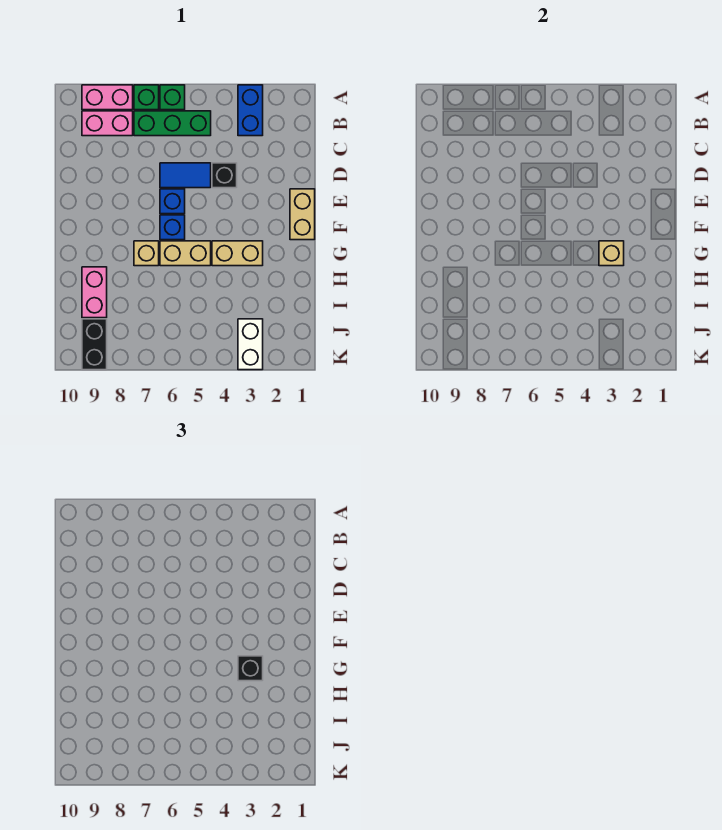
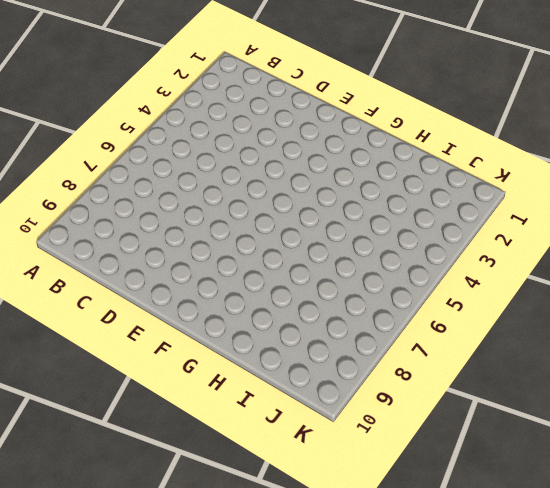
none -> blue brick A3:B3 level 1
none -> green brick A6 level 1
none -> green brick A7 level 1

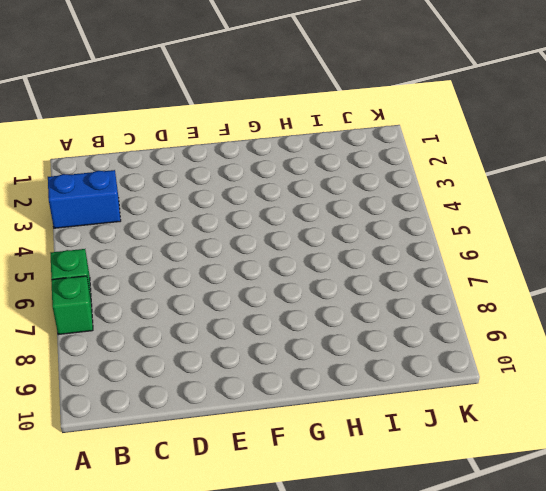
none -> pink brick A8:A9 level 1
none -> green brick B5:B7 level 1
none -> pink brick B8:B9 level 1

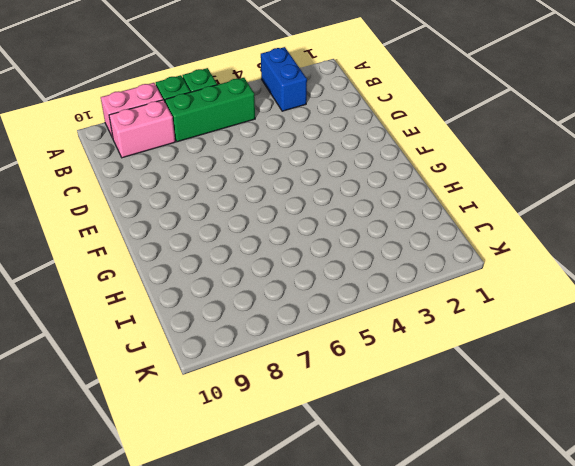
none -> black brick D4 level 1
none -> blue tile D5:D6 level 1
none -> tan brick E1:F1 level 1

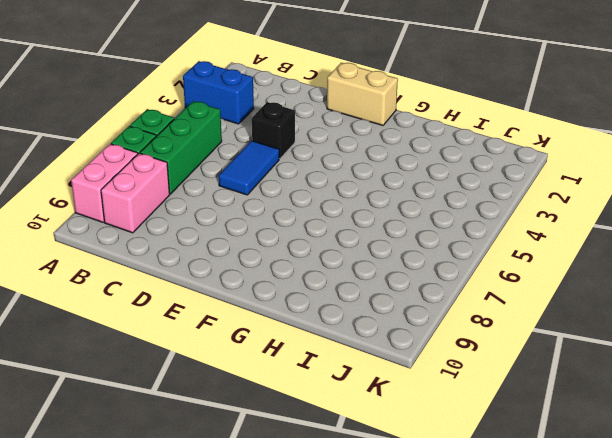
none -> blue brick E6 level 1
none -> blue brick F6 level 1
none -> tan brick G3:G4 level 1

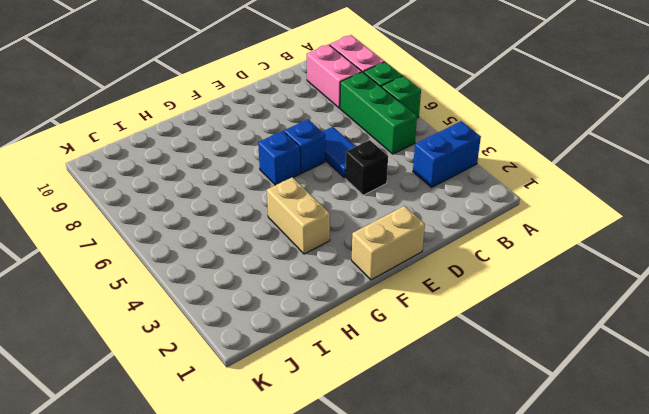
none -> tan brick G5:G6 level 1
none -> tan brick G7 level 1
none -> pink brick H9:I9 level 1

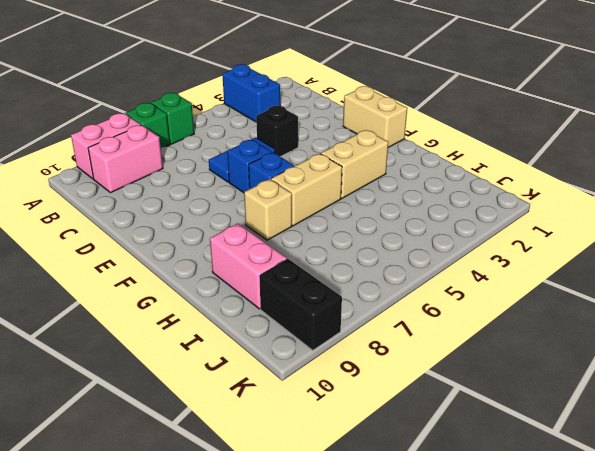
none -> green brick B5:B7 level 1
none -> white brick J3:K3 level 1
none -> tan brick G3 level 2

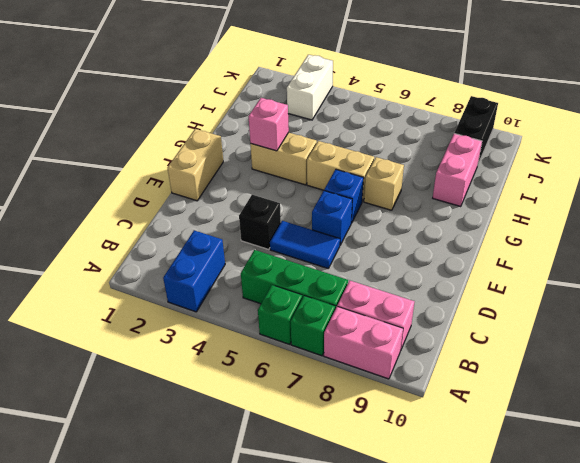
pink brick G3 level 2 -> tan brick G3 level 2
none -> black brick G3 level 3

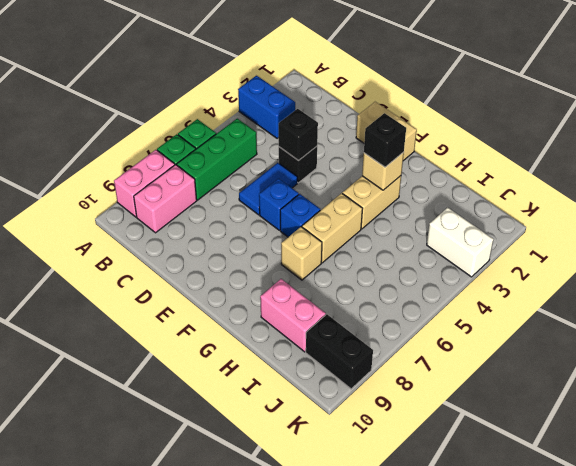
black brick D4 level 2 -> none

